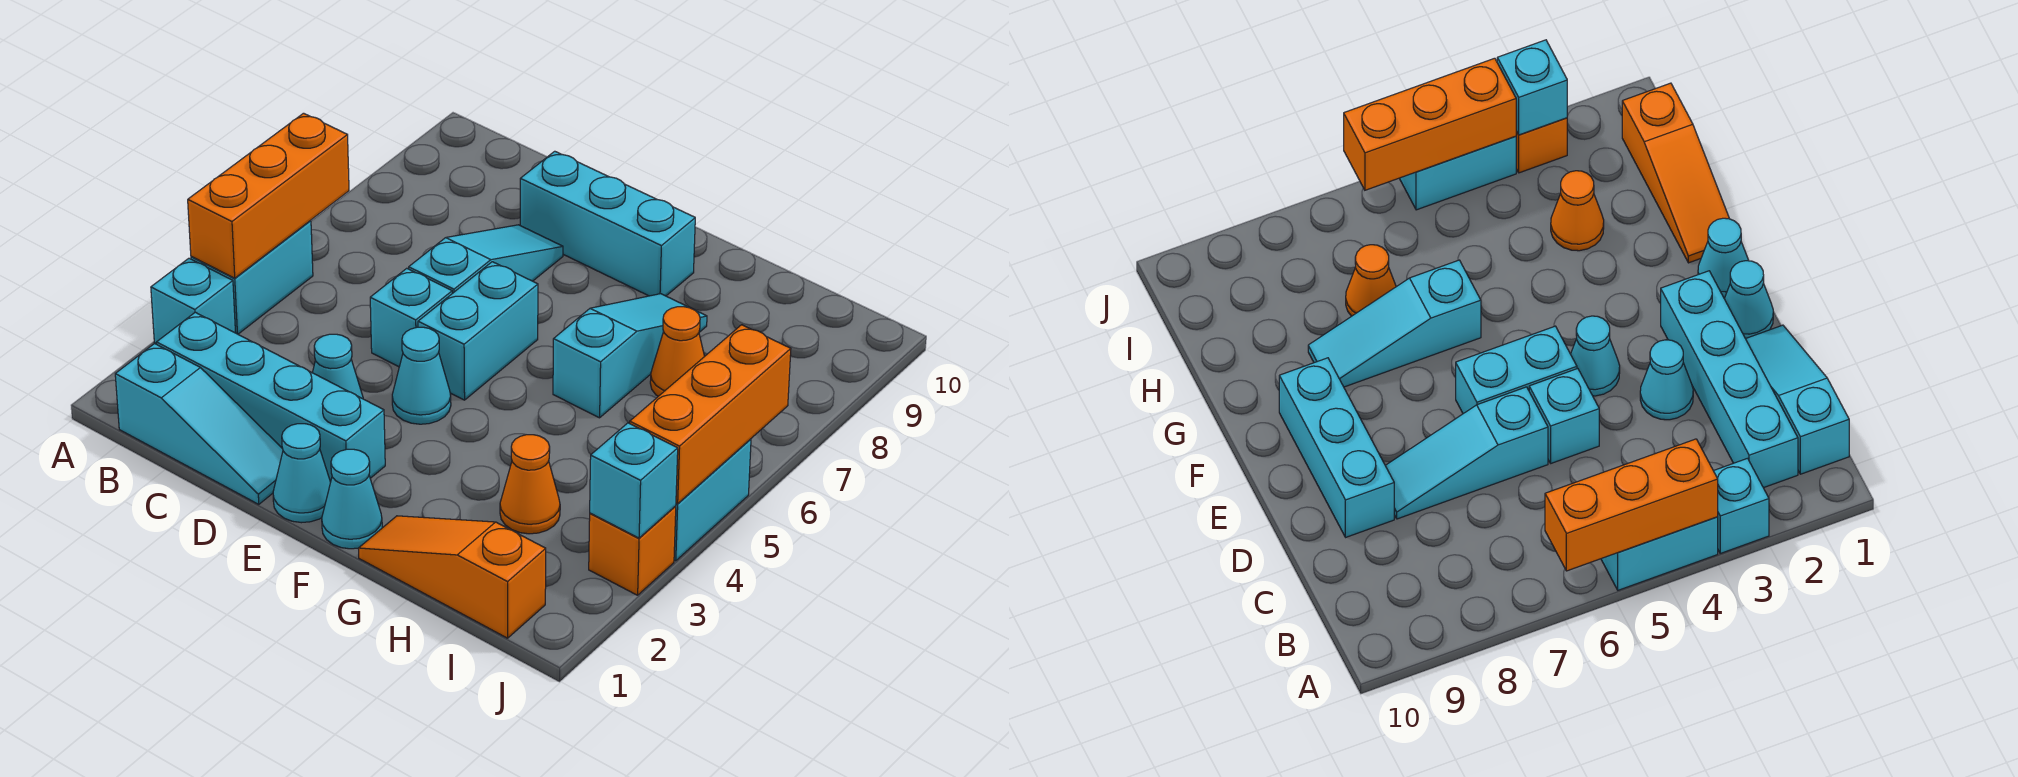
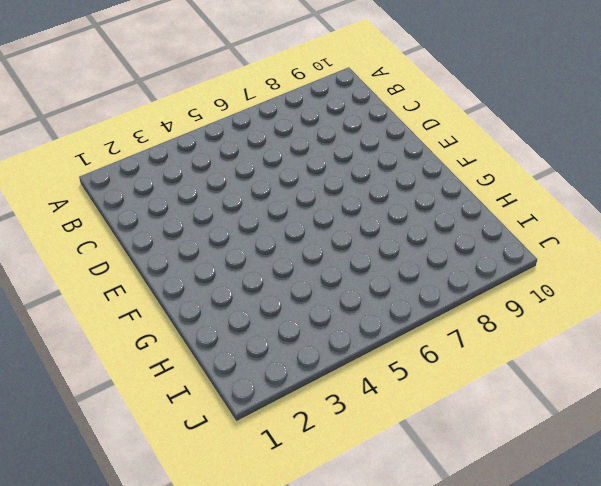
none -> cyan brick A3 level 1
none -> cyan brick A4:A5 level 1
none -> cyan slope B1:D1 level 1 top B

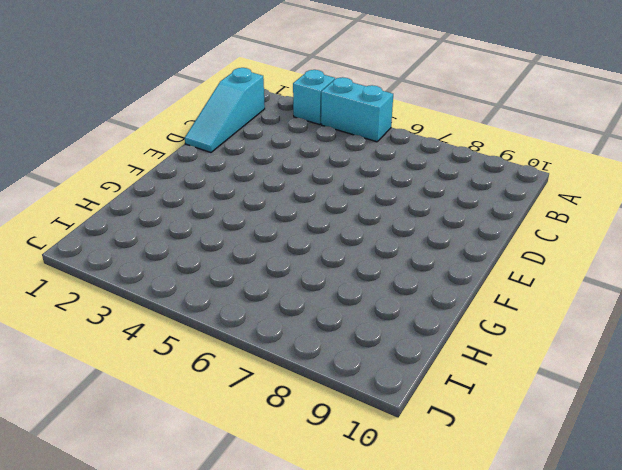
none -> cyan brick B2:E2 level 1
none -> cyan cone D3 level 1
none -> cyan brick D5 level 1

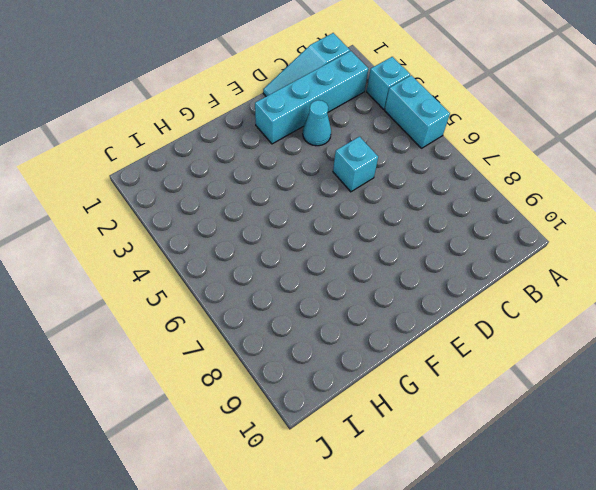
none -> cyan slope D6:D8 level 1 top 6
none -> cyan brick D9:F9 level 1
none -> cyan cone E1 level 1

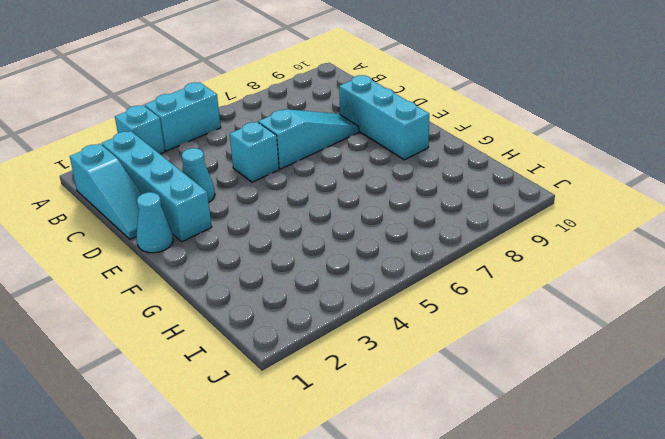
none -> cyan cone E4 level 1
none -> cyan brick E5:E6 level 1
none -> cyan cone F1 level 1

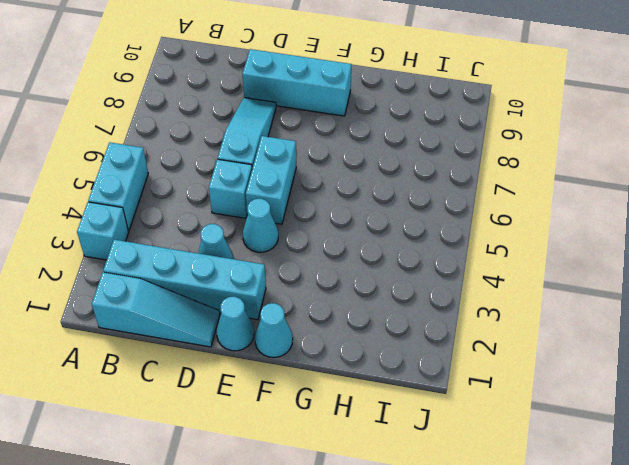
none -> orange slope G1:I1 level 1 top I
none -> cyan slope G6:G8 level 1 top 6
none -> orange cone H3 level 1

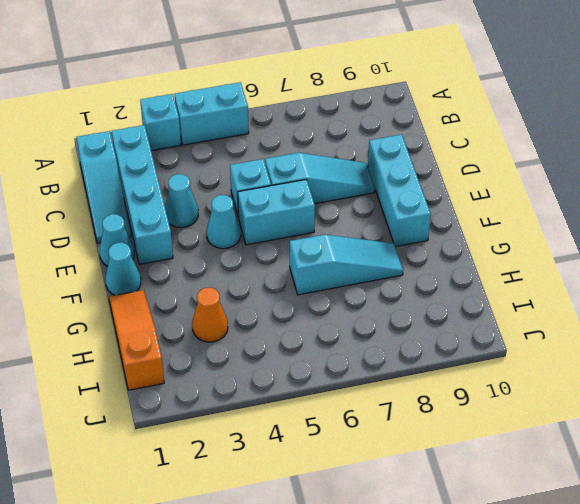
none -> orange cone H7 level 1
none -> orange brick J3 level 1
none -> cyan brick J4:J5 level 1

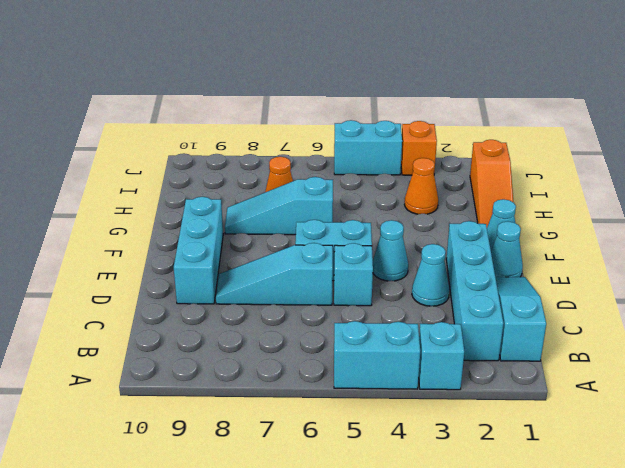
none -> orange brick A4:A6 level 2
none -> cyan brick J3 level 2
none -> orange brick J4:J6 level 2

